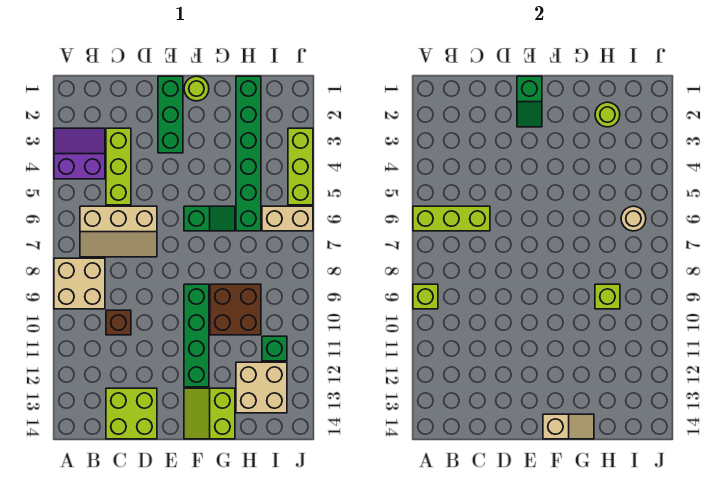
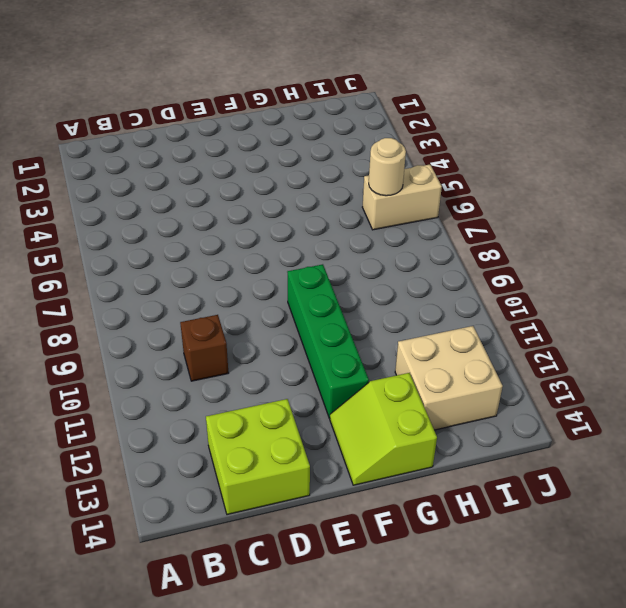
none -> purple slope A3:B4 level 1 top 4
none -> tan brick A8:B9 level 1
none -> tan slope B6:D7 level 1 top 6

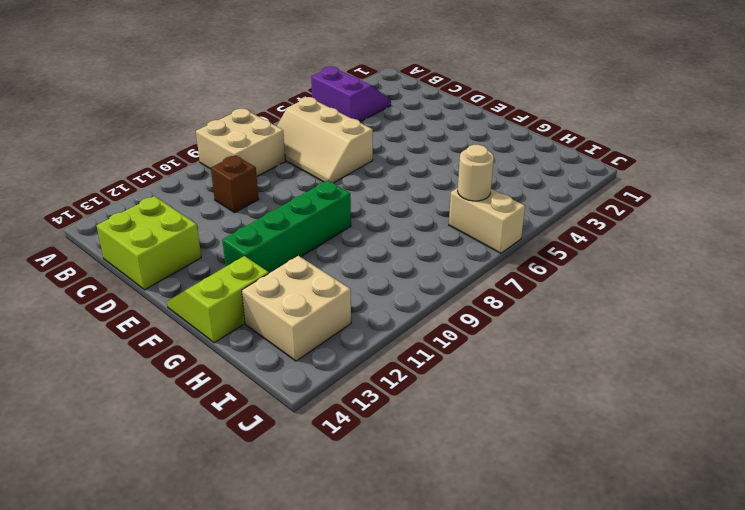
none -> lime brick C3:C5 level 1
none -> green brick E1:E3 level 1
none -> lime round brick F1 level 1

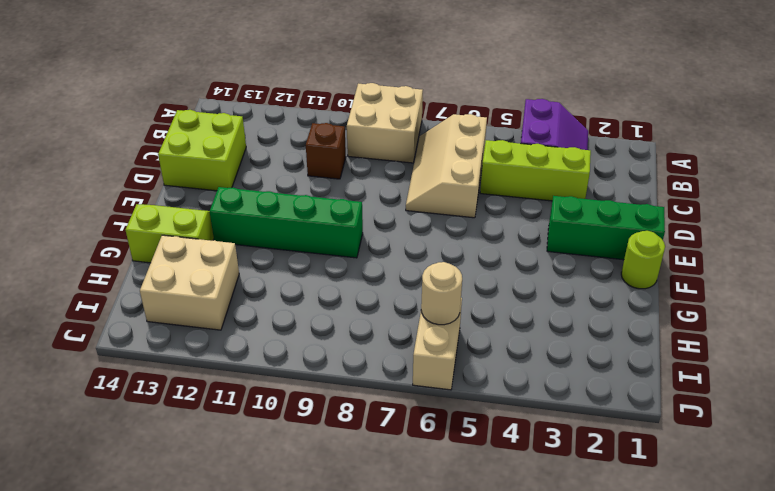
none -> green slope F6:G6 level 1 top F
none -> brown brick G9:H10 level 1
none -> green brick H1:H6 level 1

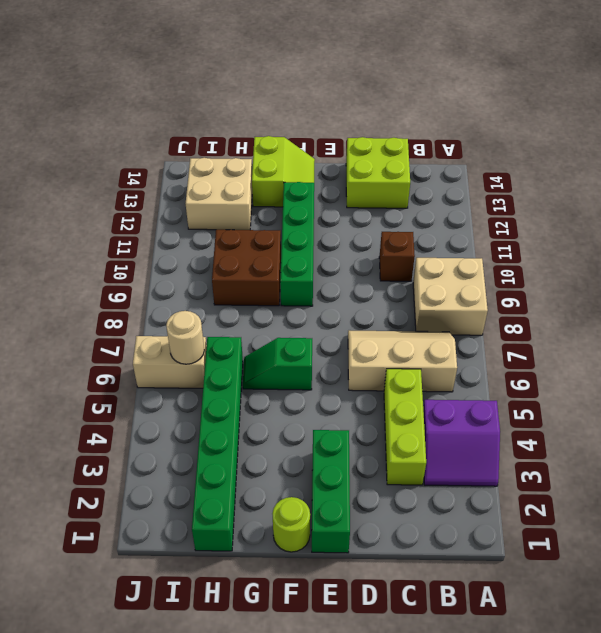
none -> green brick I11 level 1
none -> lime brick J3:J5 level 1
none -> lime brick A6:C6 level 2

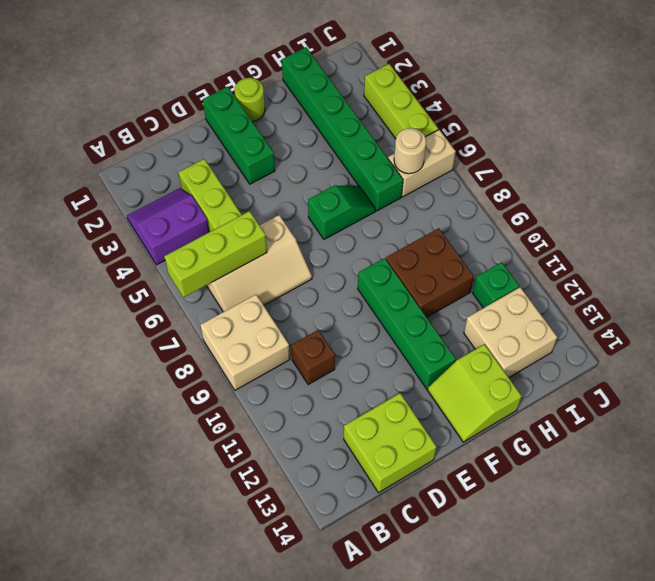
none -> lime brick A9 level 2
none -> green slope E1:E2 level 2 top 1
none -> tan slope F14:G14 level 2 top F

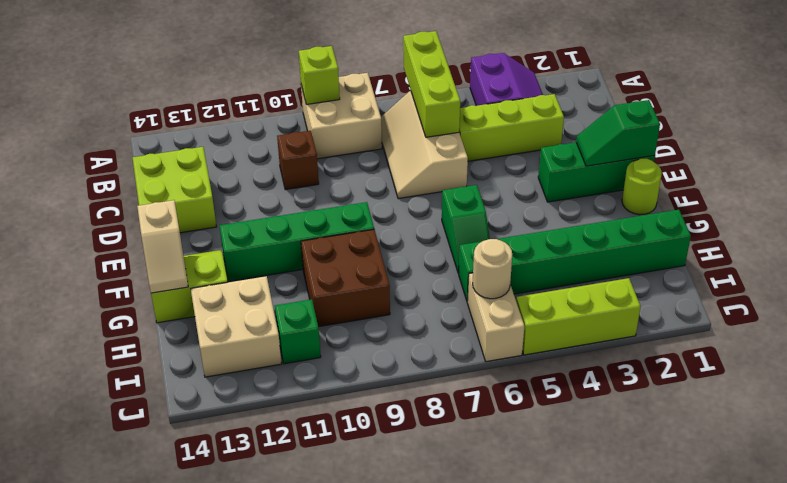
none -> lime round brick H2 level 2
none -> lime brick H9 level 2

